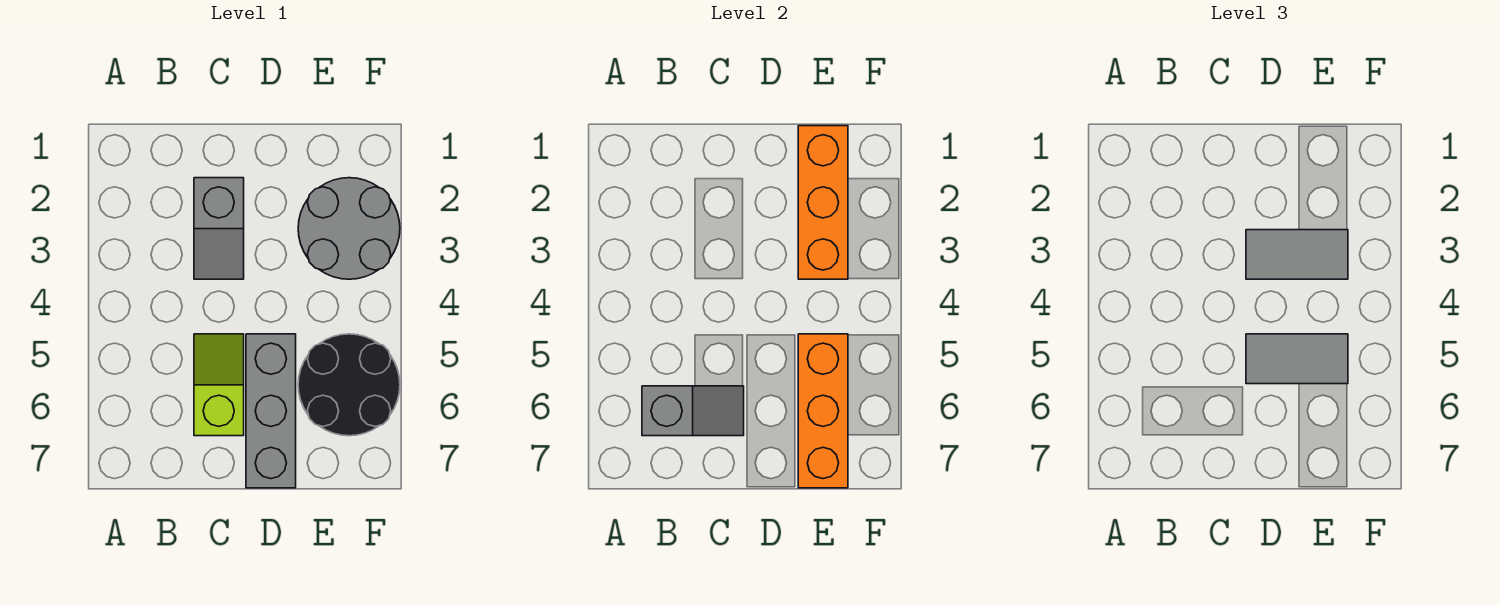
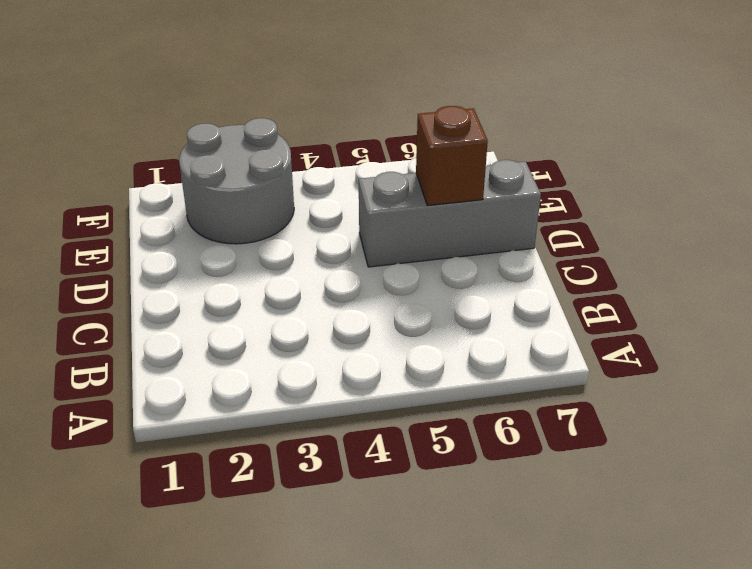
brown brick D6 level 2 -> none
none -> grey slope C2:C3 level 1 top 2
none -> lime slope C5:C6 level 1 top 6

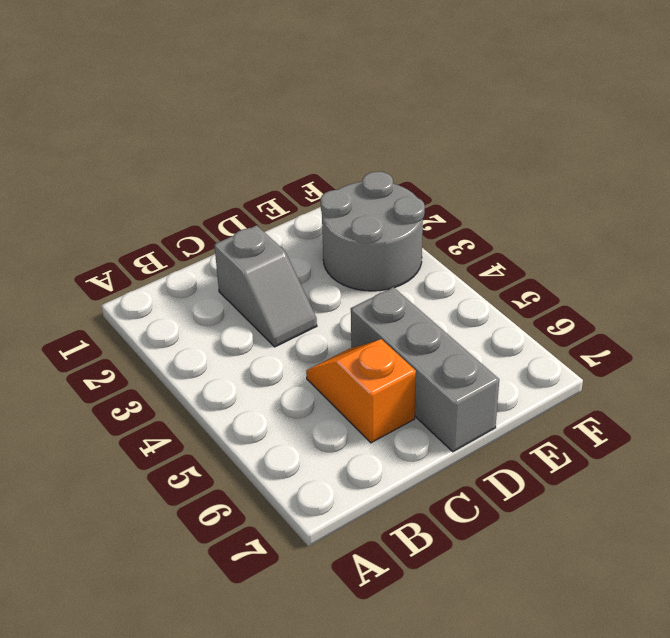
orange slope C5:C6 level 1 top 6 -> lime slope C5:C6 level 1 top 6
none -> black round brick E5:F6 level 1
none -> grey slope B6:C6 level 2 top B

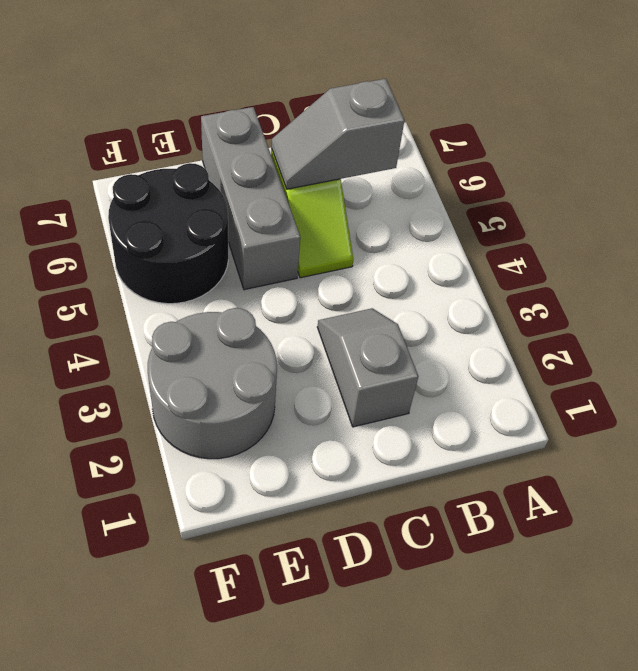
none -> orange brick E1:E3 level 2
none -> orange brick E5:E7 level 2

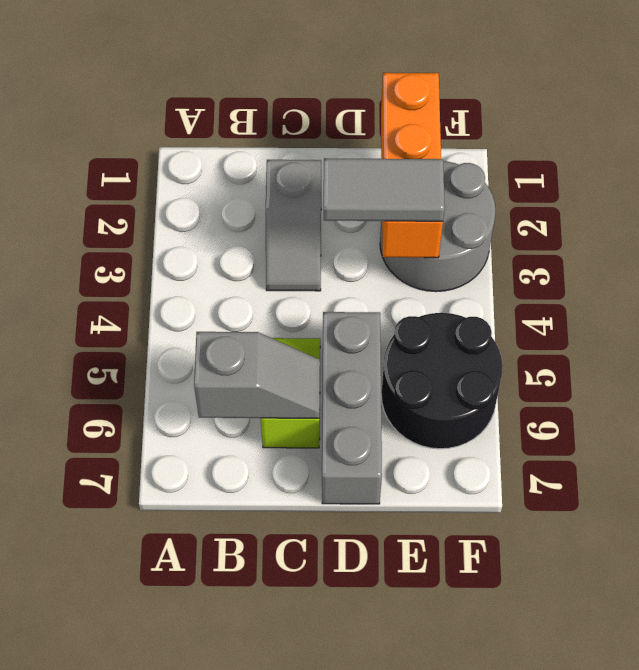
none -> orange brick E5:E7 level 2
none -> grey tile D5:E5 level 3

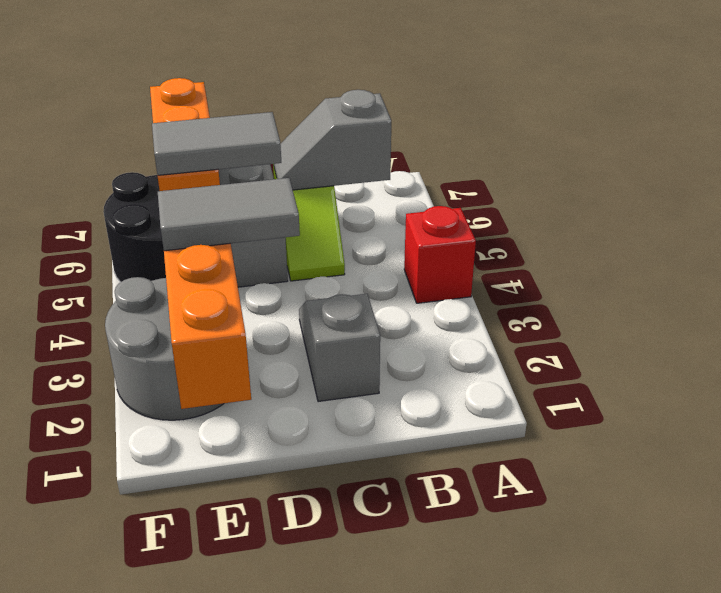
red brick A4 level 1 -> none

